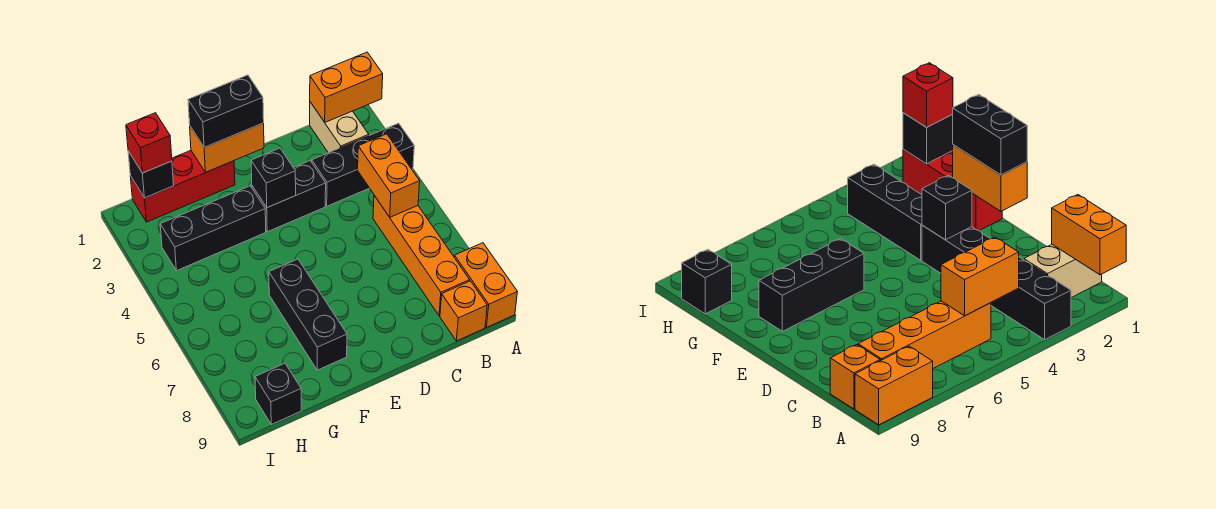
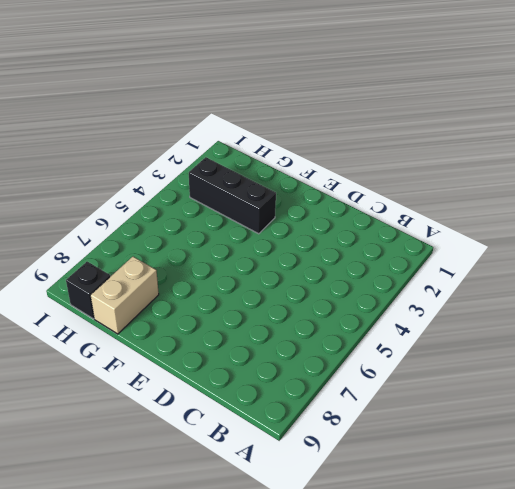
tan brick G8:G9 level 1 -> tan brick B1:B2 level 1
none -> black brick A3:C3 level 1
none -> orange brick A8:A9 level 1
none -> orange brick B5:B8 level 1

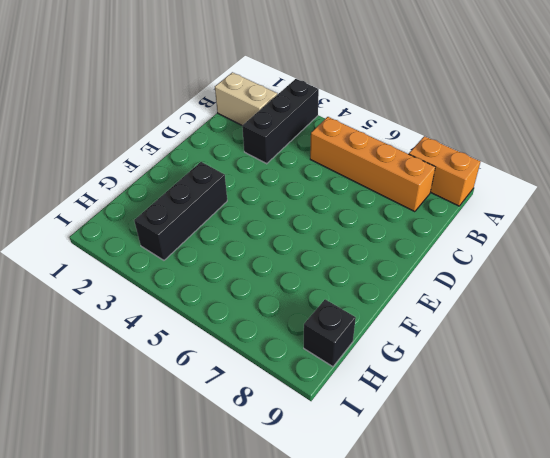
none -> orange brick B9 level 1
none -> black brick D3:E3 level 1
none -> red brick F1:H1 level 1

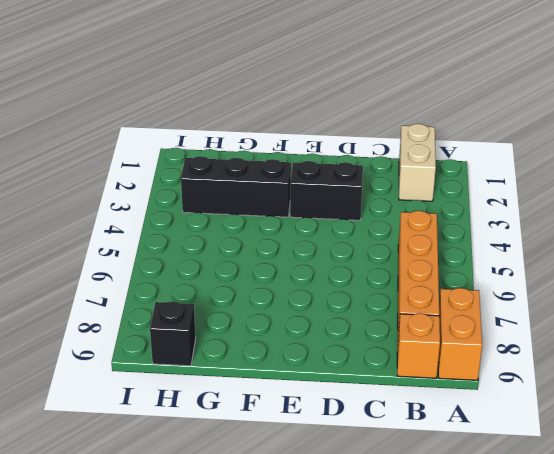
none -> black brick A3:C3 level 1
none -> red brick F1:H1 level 1
none -> black brick F6:F8 level 1

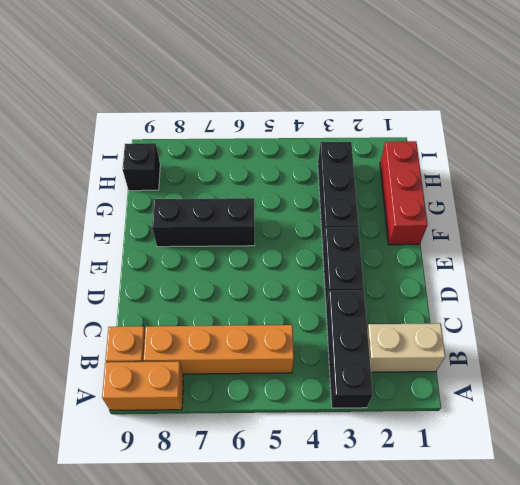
none -> orange brick A1:B1 level 2
none -> orange brick B4:B5 level 2
none -> orange brick E1:F1 level 2

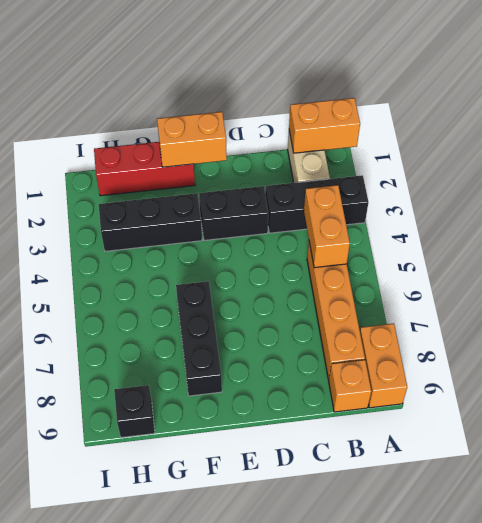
none -> black brick E3 level 2
none -> black brick H1 level 2
none -> black brick E1:F1 level 3

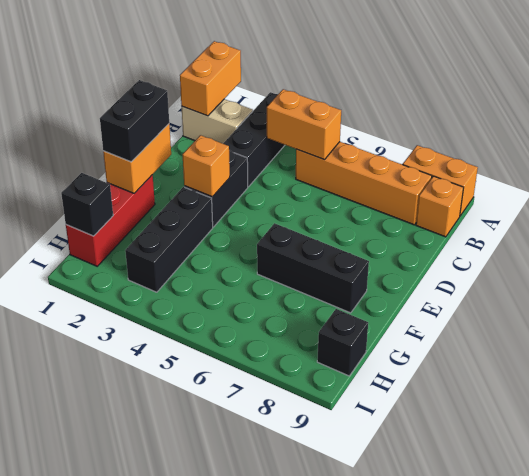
orange brick E3 level 2 -> black brick E3 level 2
none -> red brick H1 level 3

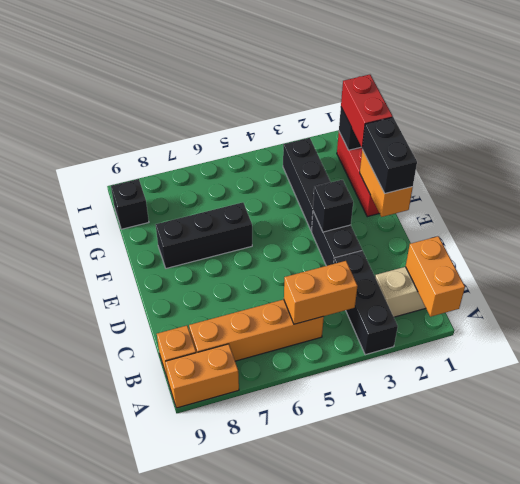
red brick G1:H1 level 3 -> red brick H1 level 3

